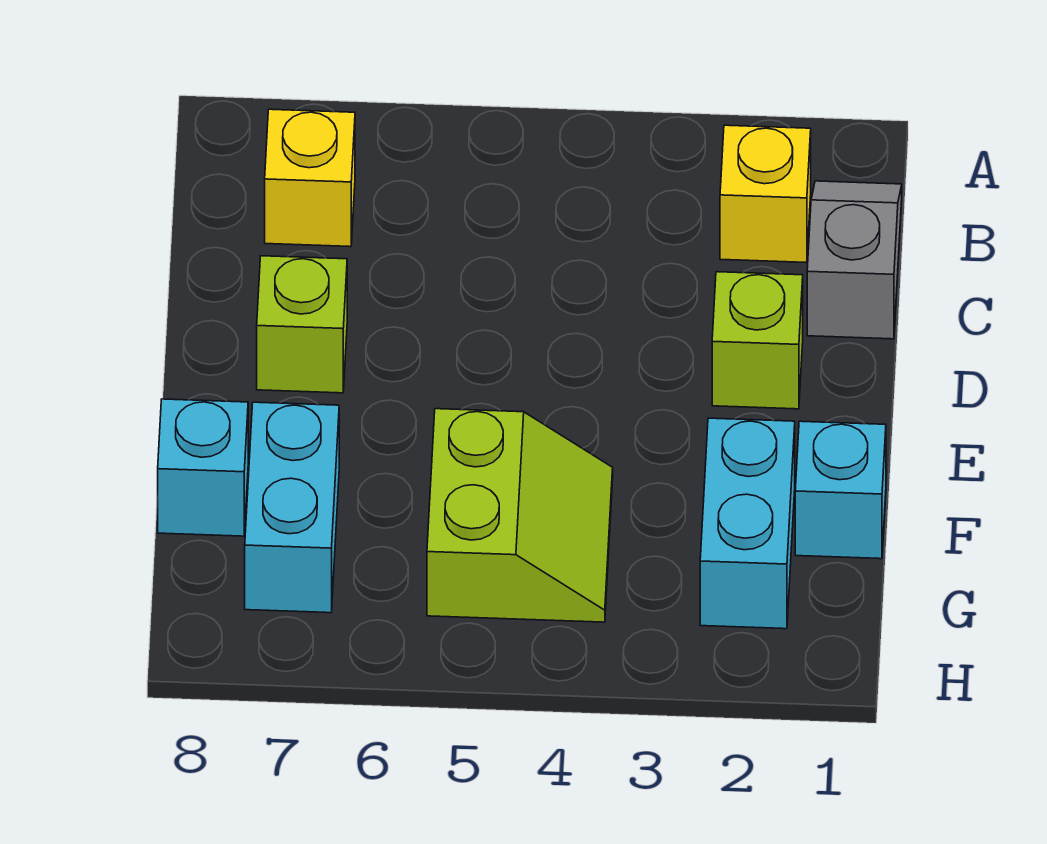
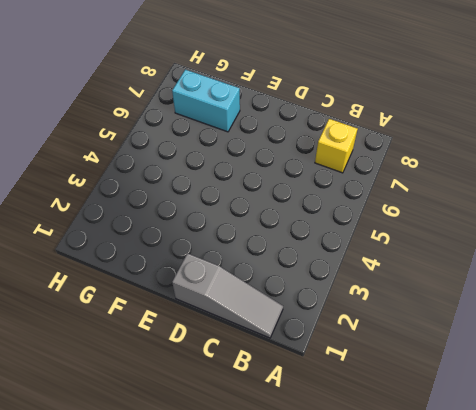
grey slope B1:D1 level 1 top D -> grey slope B1:C1 level 1 top C
none -> yellow brick B2 level 1
none -> lime brick D2 level 1

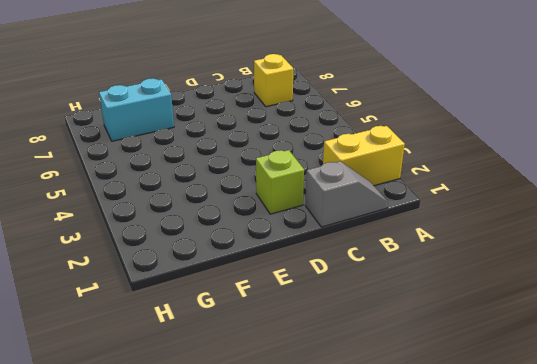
yellow brick A2:B2 level 1 -> yellow brick B2 level 1
none -> lime brick D7 level 1
none -> cyan brick F1 level 1

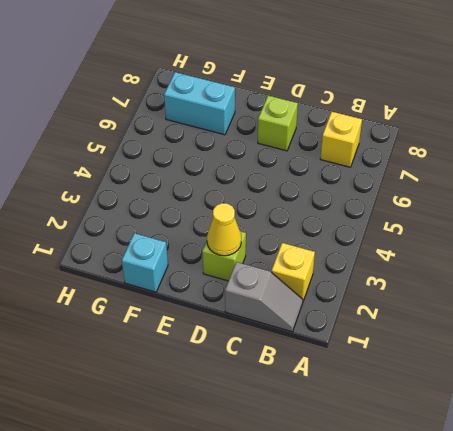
yellow cone D2 level 2 -> none
none -> cyan brick F2:G2 level 1
none -> lime slope F4:G5 level 1 top 5

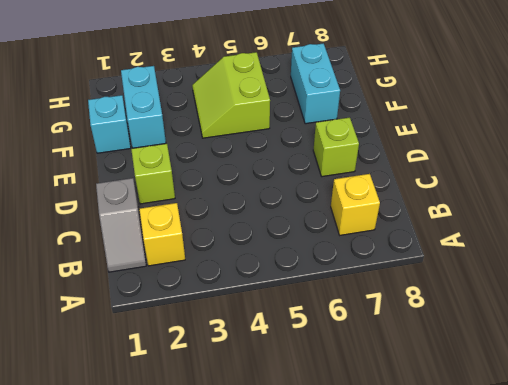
none -> cyan brick F8 level 1

